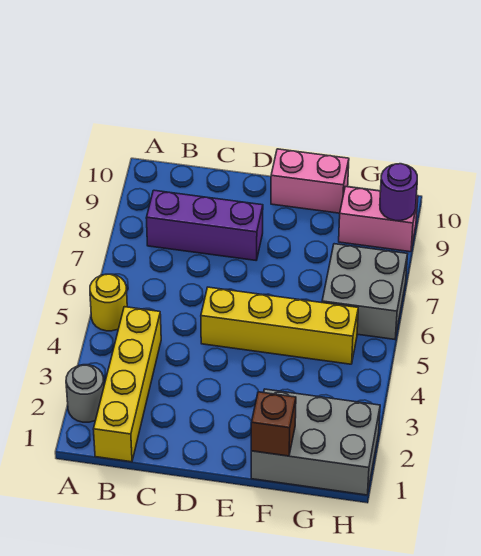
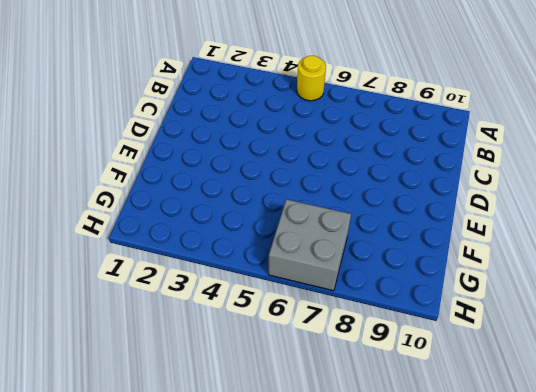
none -> grey round brick A2 level 1
none -> yellow brick B1:B4 level 1

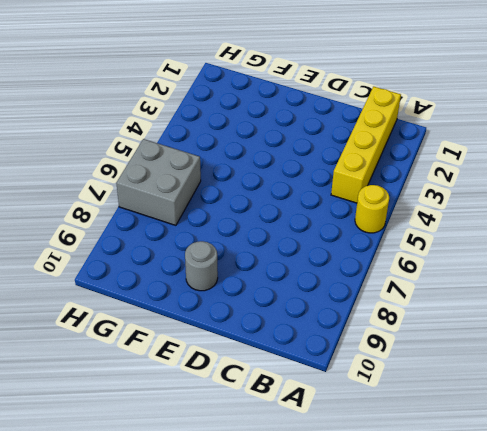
grey round brick E9 level 1 -> grey round brick A2 level 1
none -> purple brick B8:D8 level 1
none -> yellow brick D5:G5 level 1

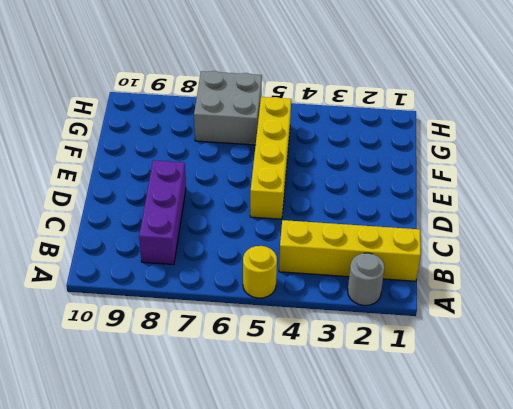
none -> pink brick E10:F10 level 1
none -> grey brick F1:H2 level 1

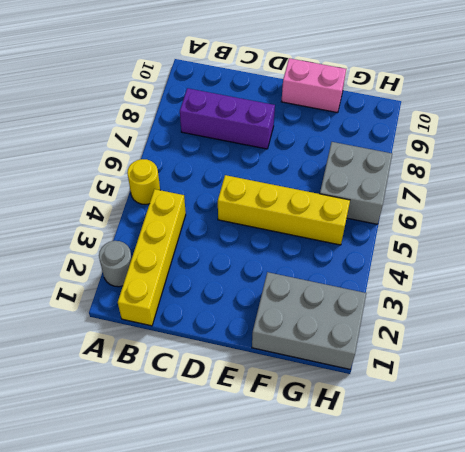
none -> pink brick G9:H9 level 1
none -> brown brick F1 level 2

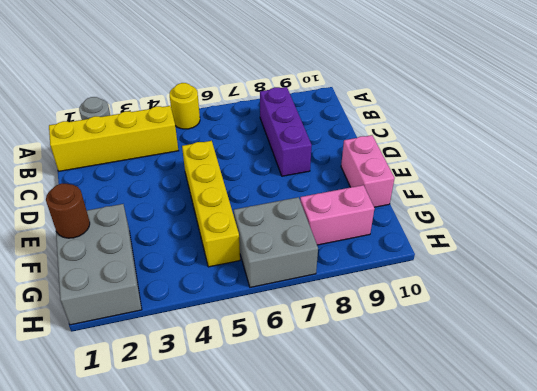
brown round brick F1 level 2 -> brown brick F1 level 2
pink brick G8:G9 level 1 -> pink brick G9:H9 level 1
none -> purple round brick H9 level 2

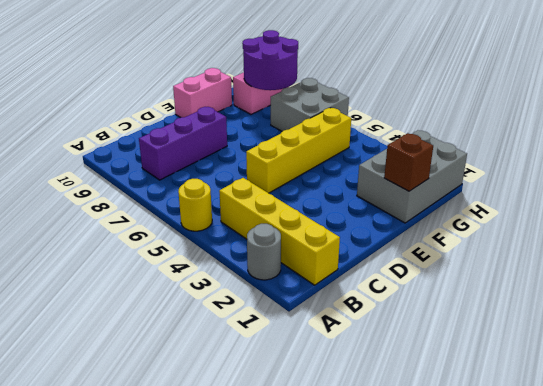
purple round brick G8:H9 level 2 -> purple round brick H9 level 2

